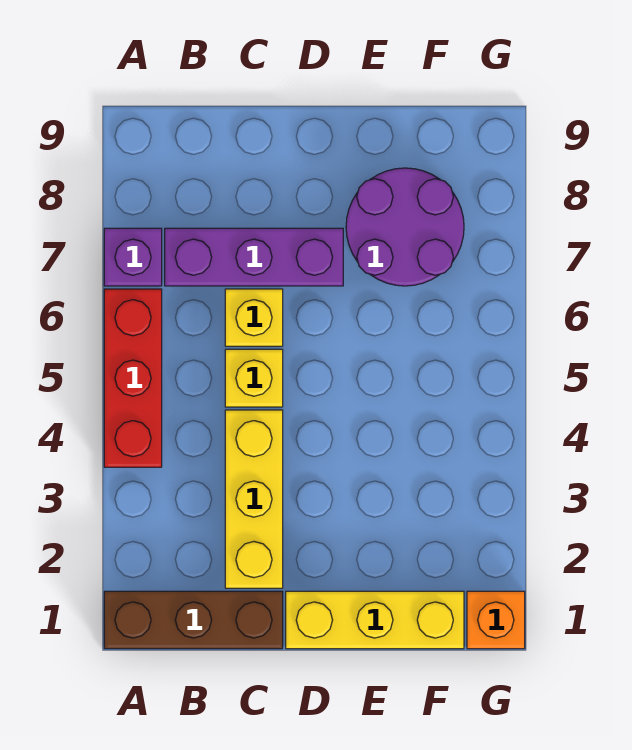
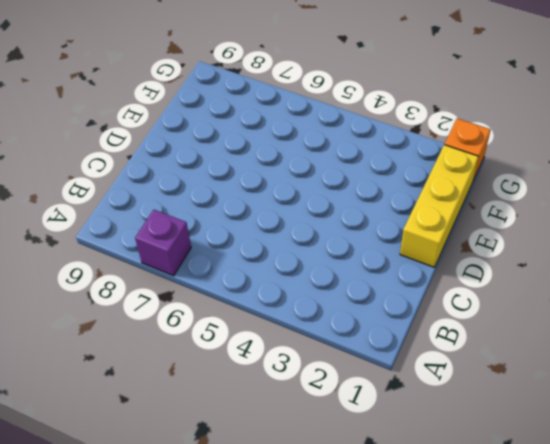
none -> brown brick A1:C1 level 1
none -> red brick A4:A6 level 1

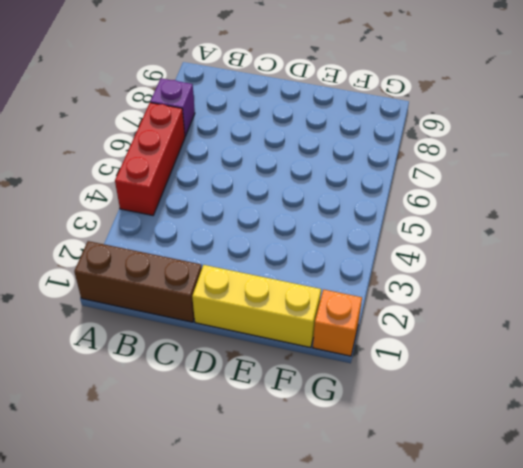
none -> purple brick B7:D7 level 1
none -> yellow brick C2:C4 level 1

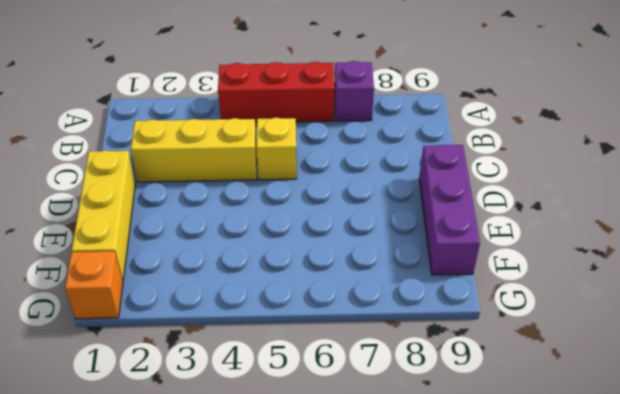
purple brick D9:F9 level 1 -> purple brick B7:D7 level 1
none -> brown brick A1:C1 level 1
none -> yellow brick C6 level 1

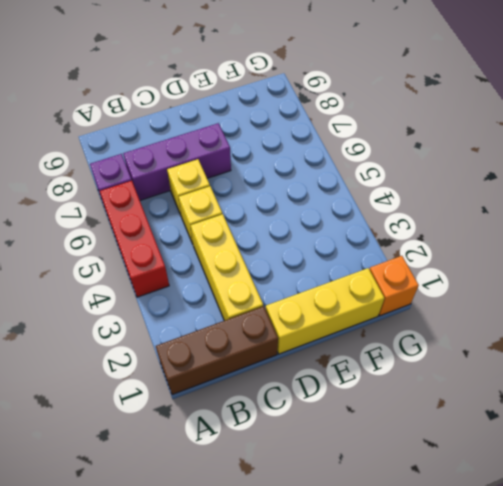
none -> purple round brick E7:F8 level 1

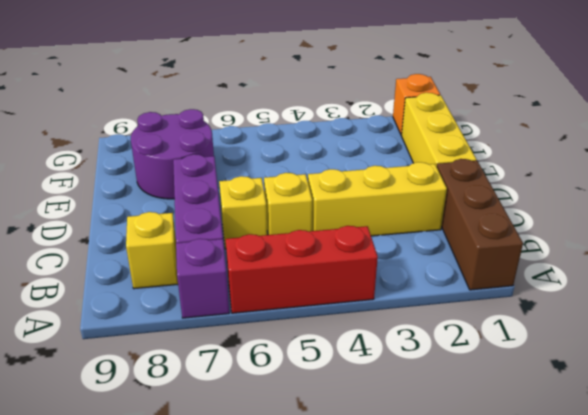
yellow brick B8 level 1 -> none

